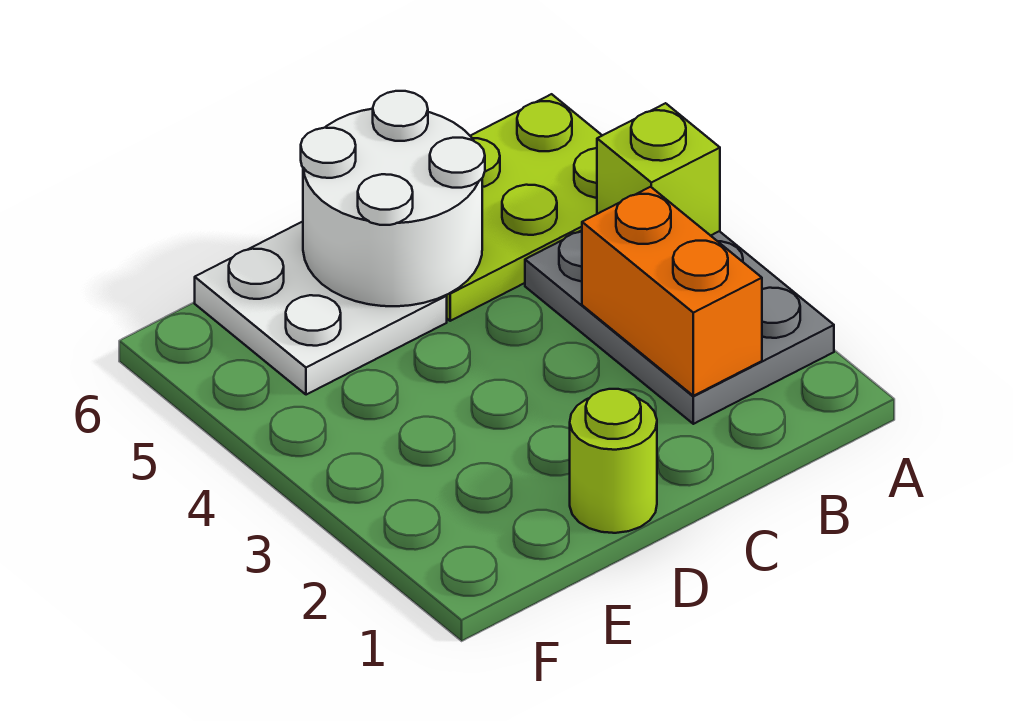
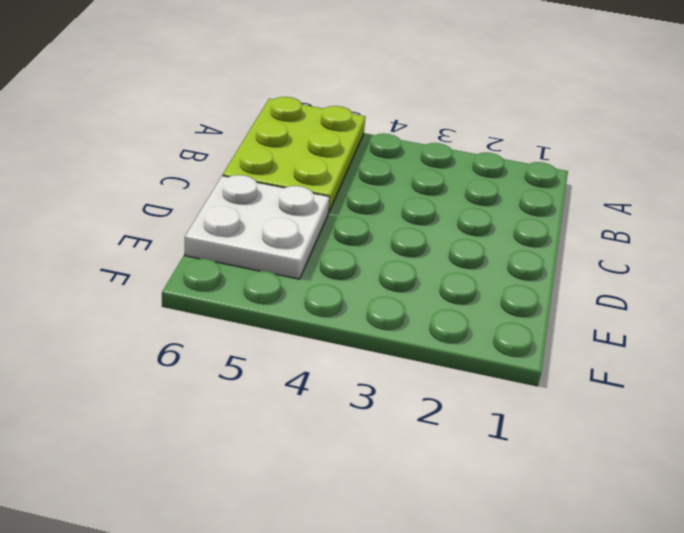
none -> grey plate A2:B4 level 1
none -> lime round brick D1 level 1

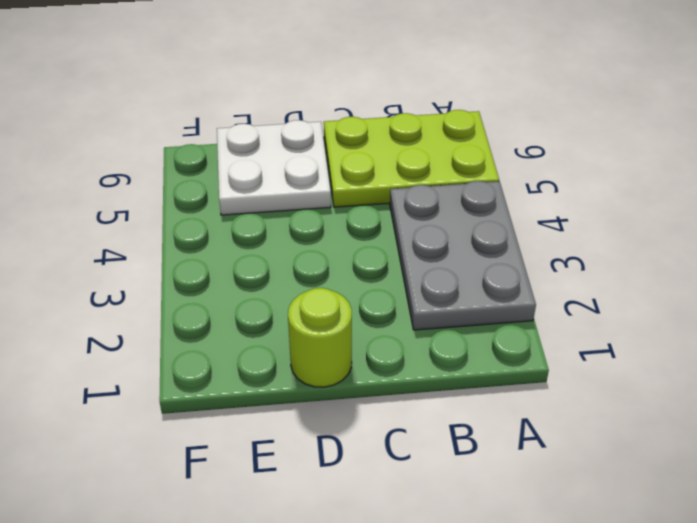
none -> lime brick A4 level 2
none -> orange brick B2:B3 level 2

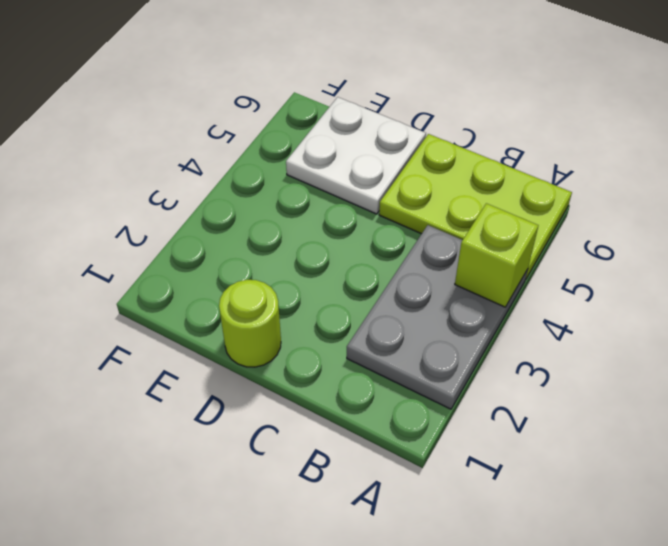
none -> orange brick B2:B3 level 2
none -> white round brick C5:D6 level 2

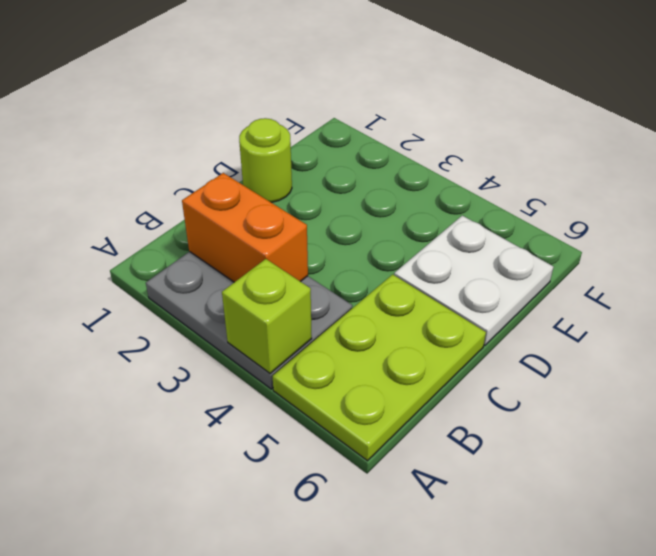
none -> white round brick C5:D6 level 2

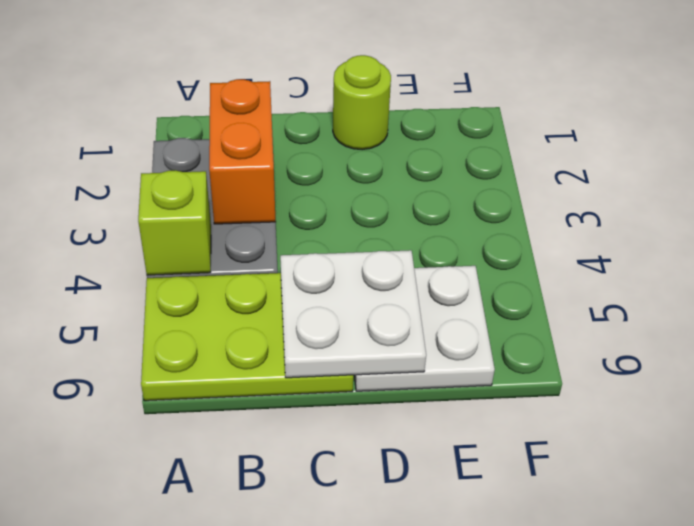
white plate C5:D6 level 2 -> white round brick C5:D6 level 2

